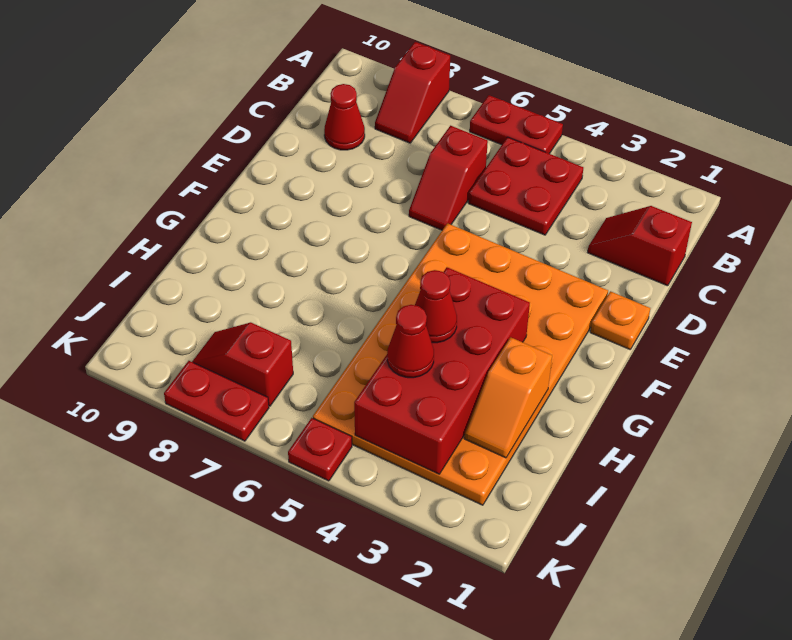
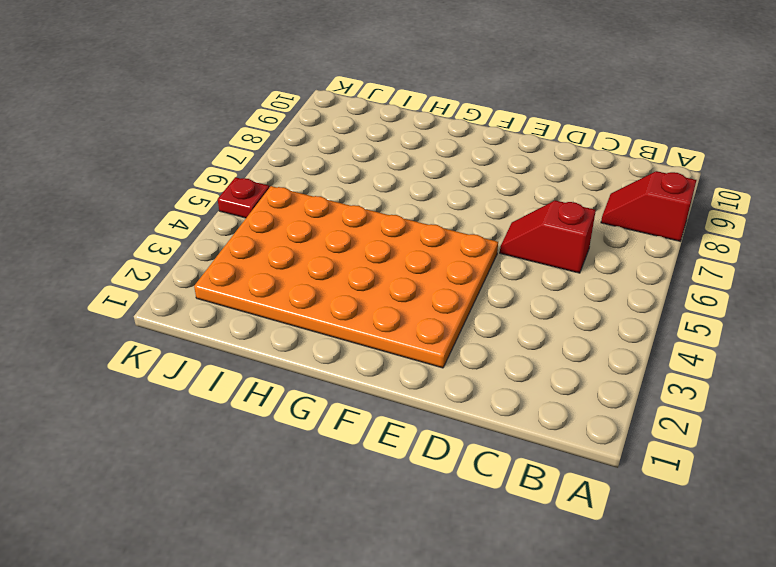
none -> red plate A5:A6 level 1
none -> red plate B4:C5 level 1
none -> red slope C1:C2 level 1 top 1

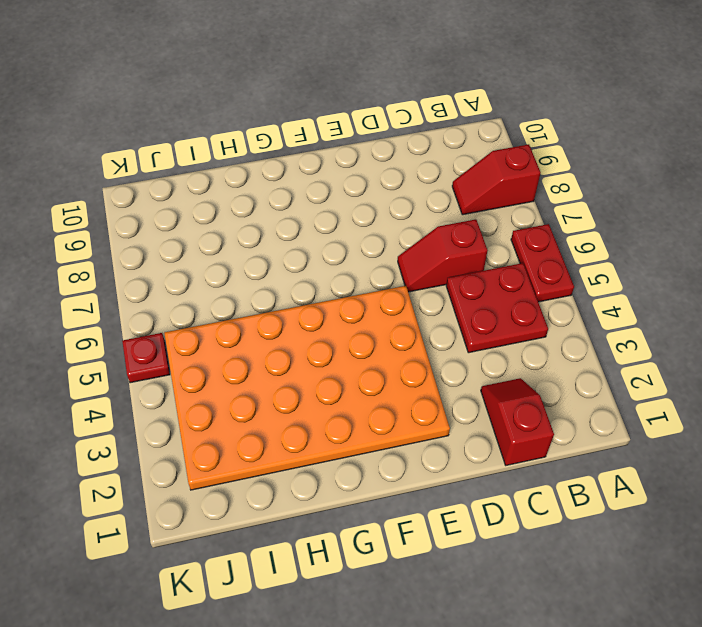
none -> red cone C9 level 1
none -> orange plate E1 level 1
none -> red slope J7:J8 level 1 top 7

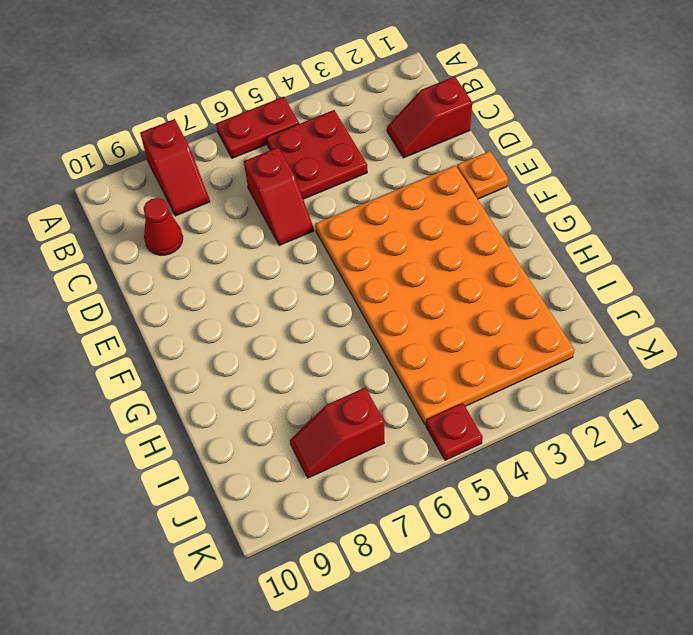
none -> red plate K7:K8 level 1
none -> red brick G3:J4 level 2
none -> orange slope H2:I2 level 2 top H

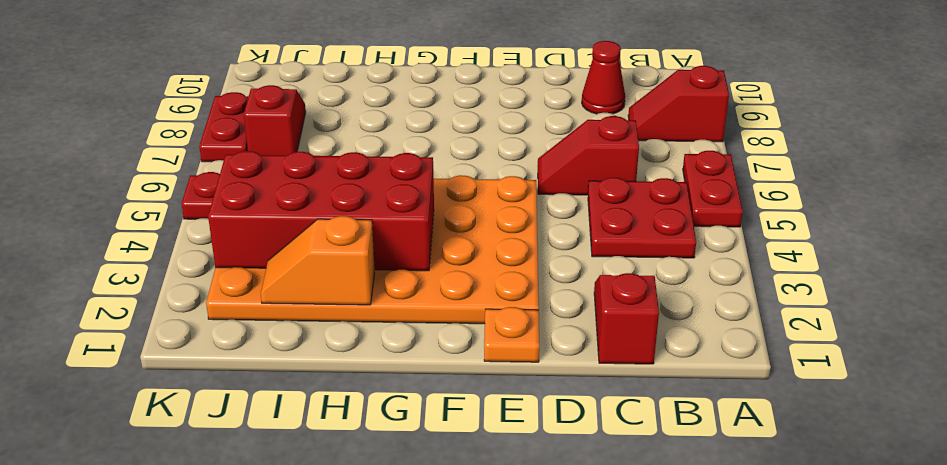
none -> red cone H4 level 3
none -> red cone I4 level 3

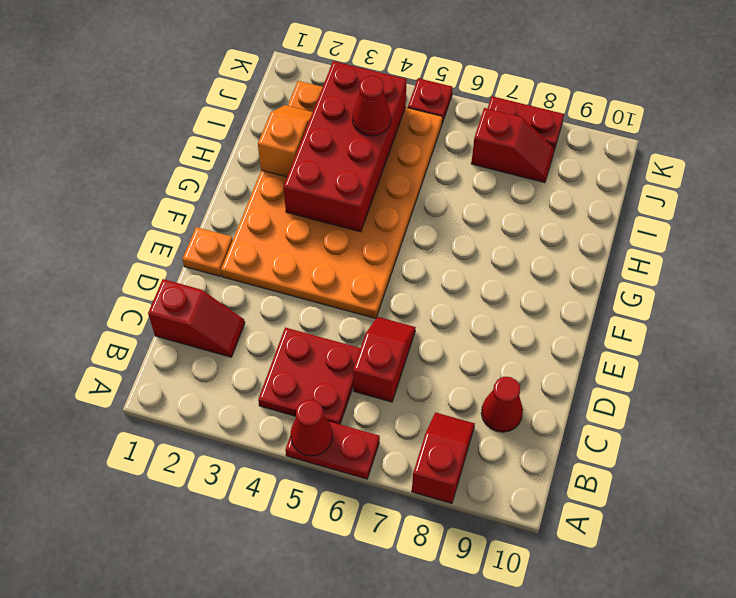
red cone A5 level 2 -> red cone H4 level 3

